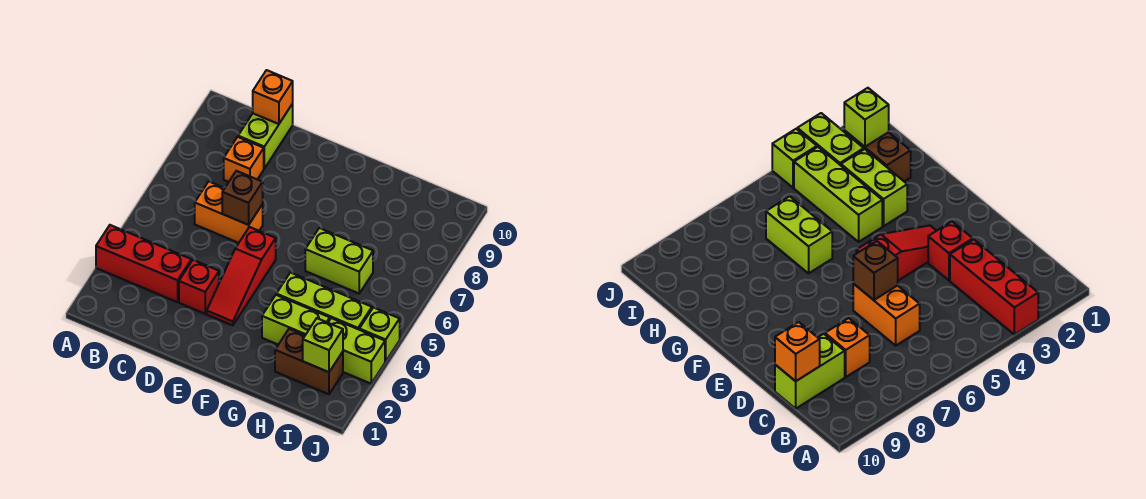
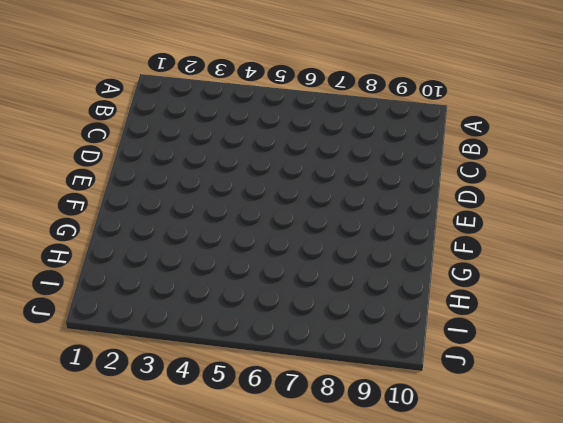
none -> red brick A3:C3 level 1
none -> orange brick C6:D6 level 1
none -> orange brick C8 level 1

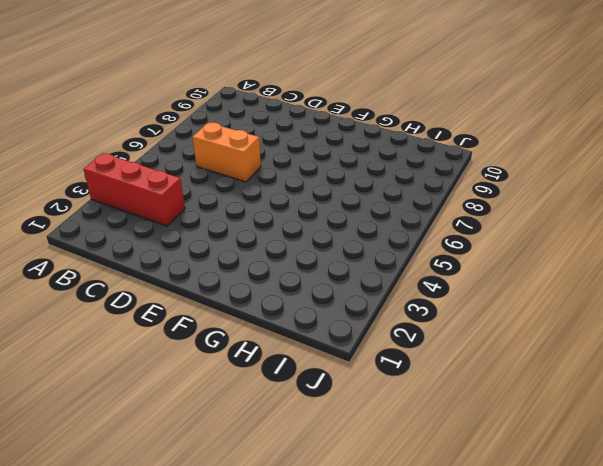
none -> orange brick C8 level 1
none -> lime brick C9:C10 level 1
none -> red brick D3 level 1

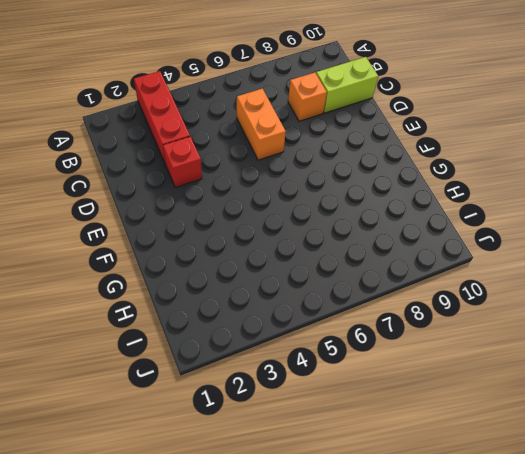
none -> red slope E3:E5 level 1 top 5
none -> lime brick G3:H3 level 1
none -> lime brick G4:I4 level 1

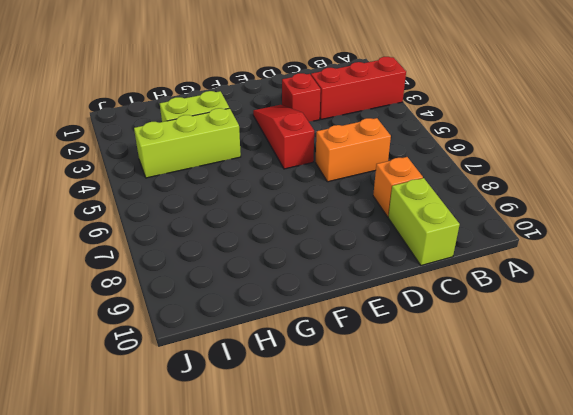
none -> lime brick G6:H6 level 1
none -> brown brick H2:I2 level 1
none -> lime brick I3:J3 level 1

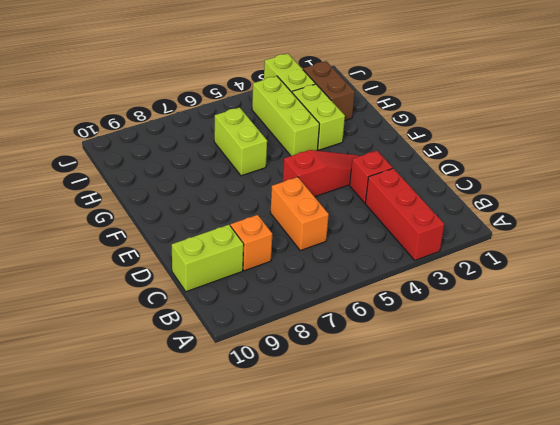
none -> lime brick J4 level 1
none -> orange brick C10 level 2
none -> brown brick D6 level 2

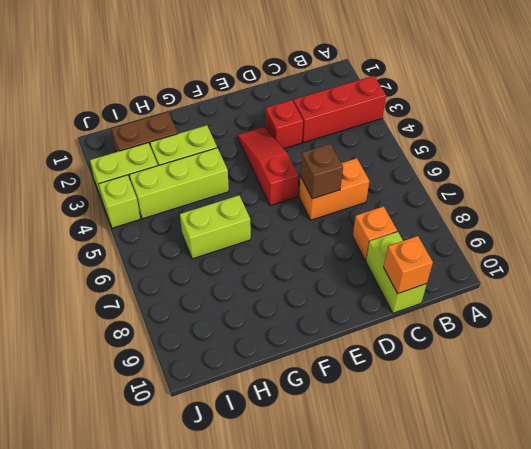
none -> lime brick I2 level 2

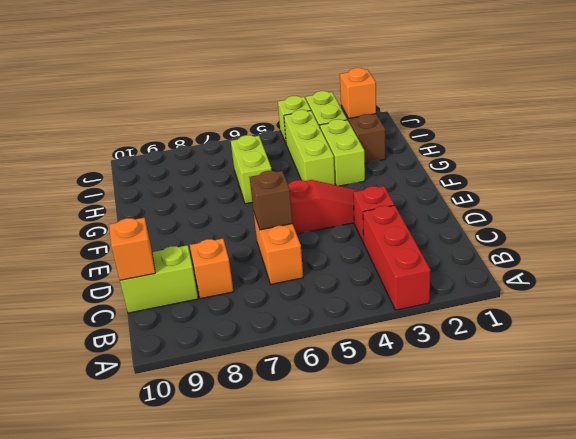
orange brick I2 level 2 -> lime brick I2 level 2

